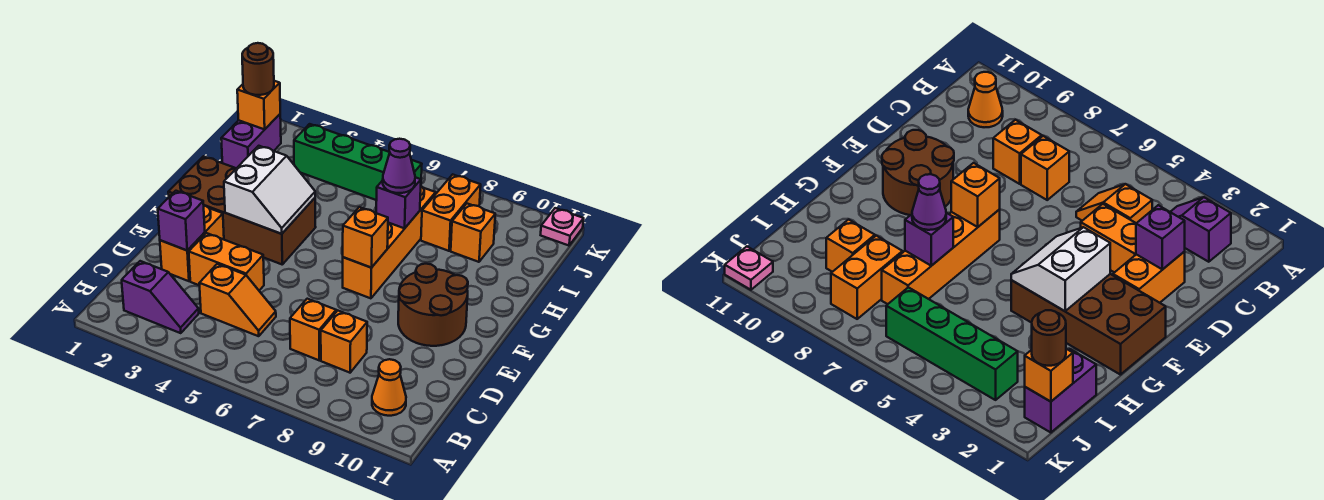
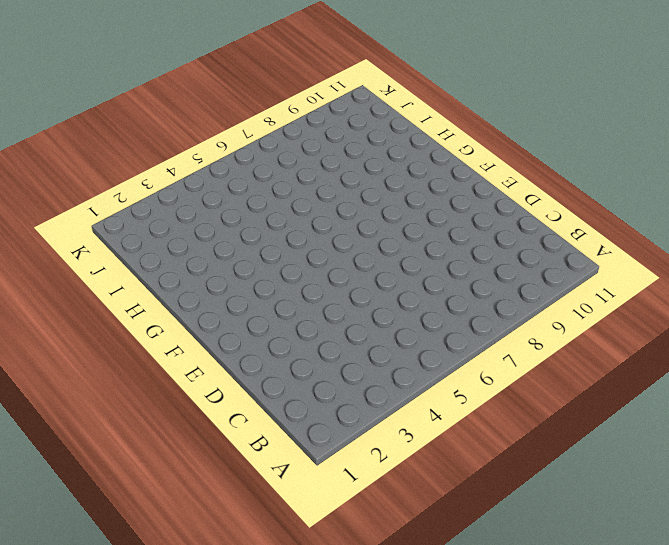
none -> purple slope B2:B3 level 1 top 2
none -> orange cone B10 level 1
none -> orange slope C4:C5 level 1 top 4

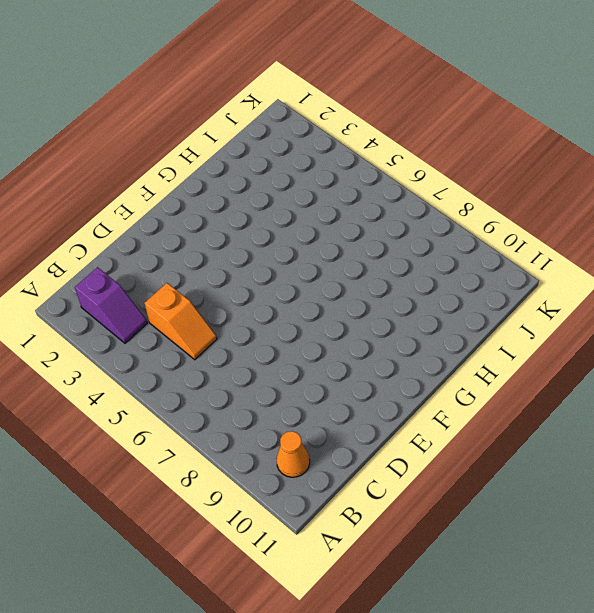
none -> orange brick C7 level 1
none -> orange brick C8 level 1
none -> orange brick D2:E2 level 1

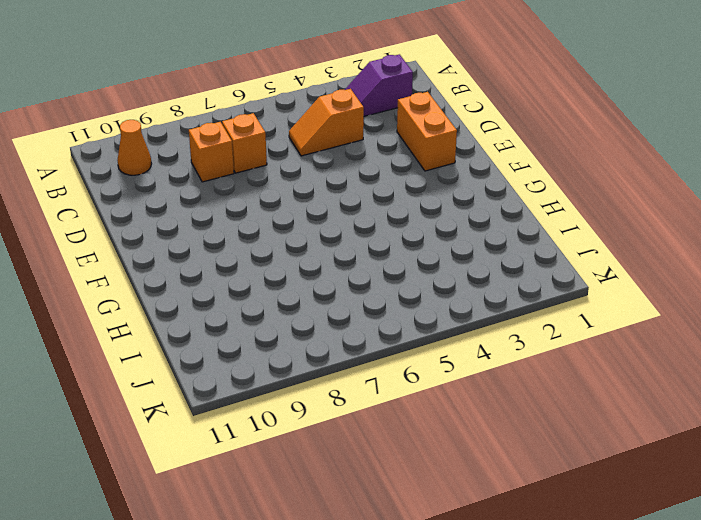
none -> orange brick D3:D4 level 1
none -> brown round brick E9:F10 level 1
none -> brown brick F1:G4 level 1

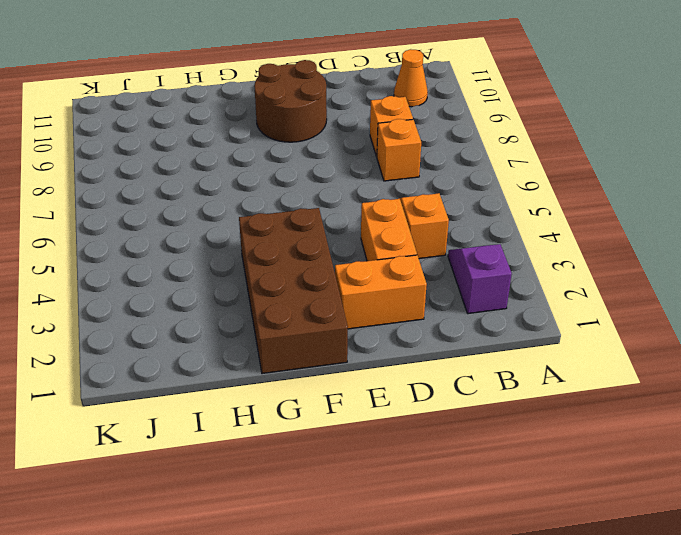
none -> orange brick F7:I7 level 1
none -> purple brick I1:J1 level 1
none -> orange brick I8:J8 level 1

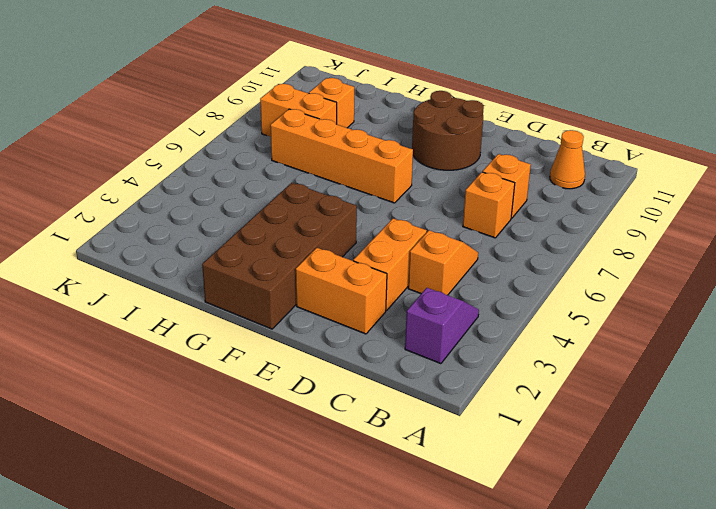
none -> purple brick I1:J1 level 1
none -> green brick J3:J6 level 1
none -> pink plate K11 level 1

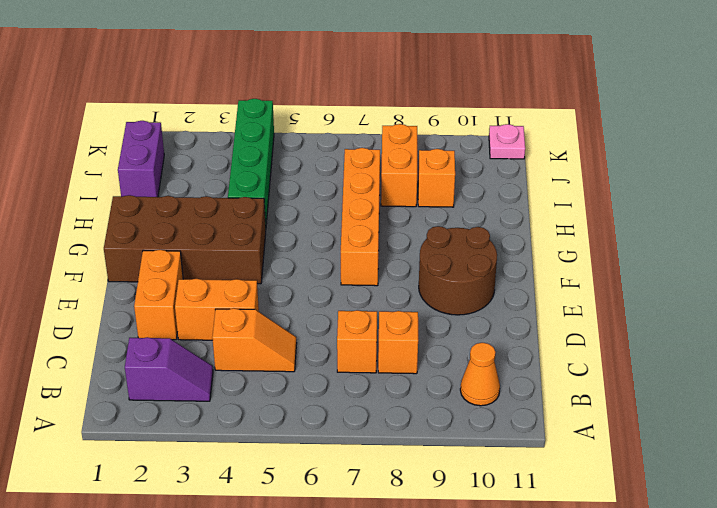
green brick H4:K4 level 1 -> green brick J3:J6 level 1
none -> purple brick D2 level 2
none -> white slope F3:G4 level 2 top 3
none -> orange brick F7 level 2

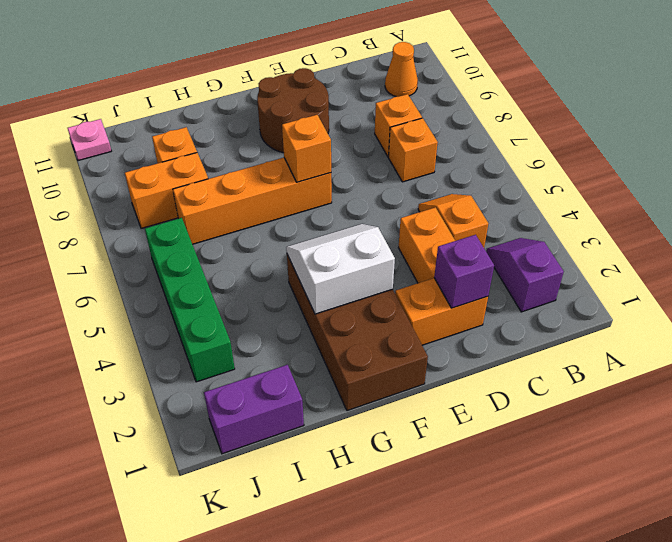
none -> purple brick H7 level 2
none -> orange brick J1 level 2
none -> purple cone H7 level 3

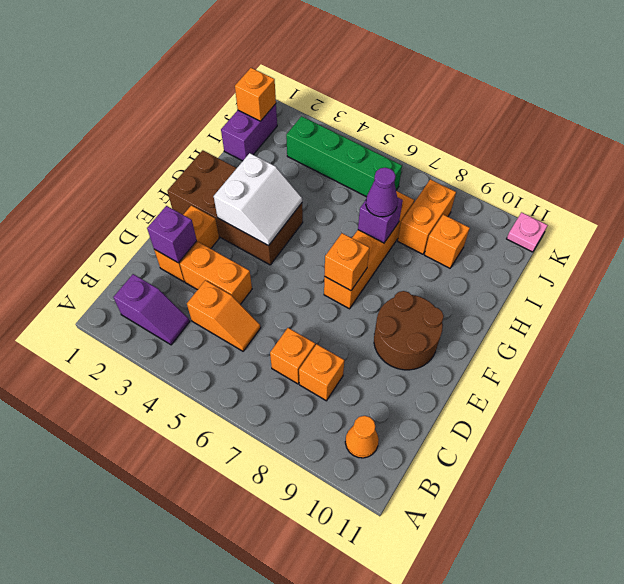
none -> brown round brick J1 level 3

